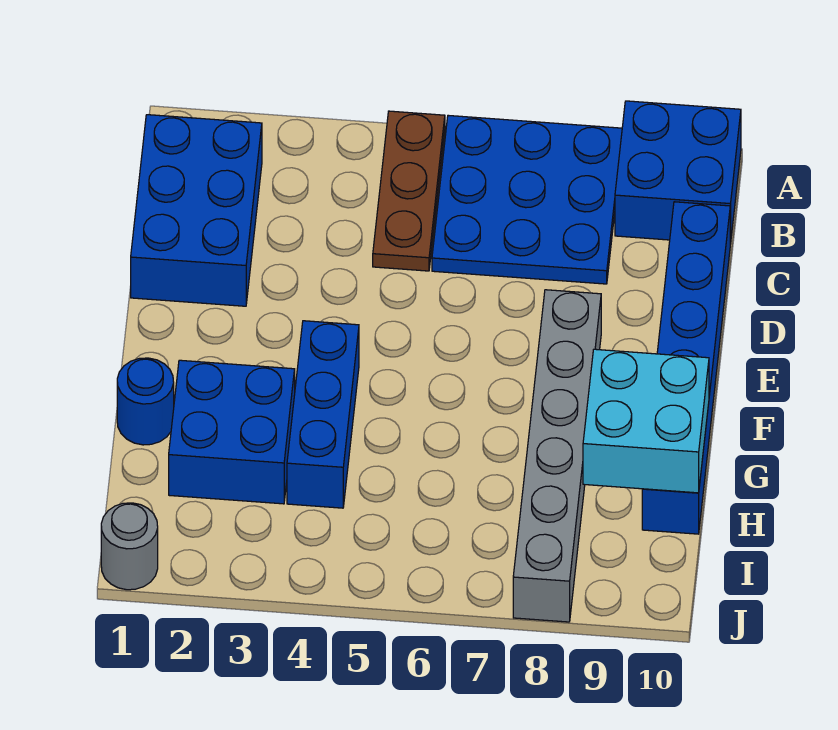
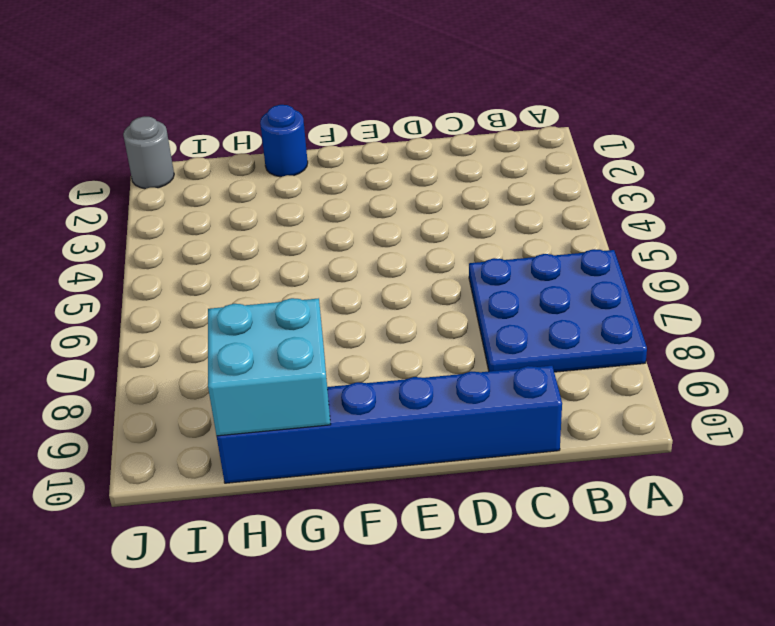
none -> brown plate A5:C5 level 1
none -> blue brick A9:B10 level 1

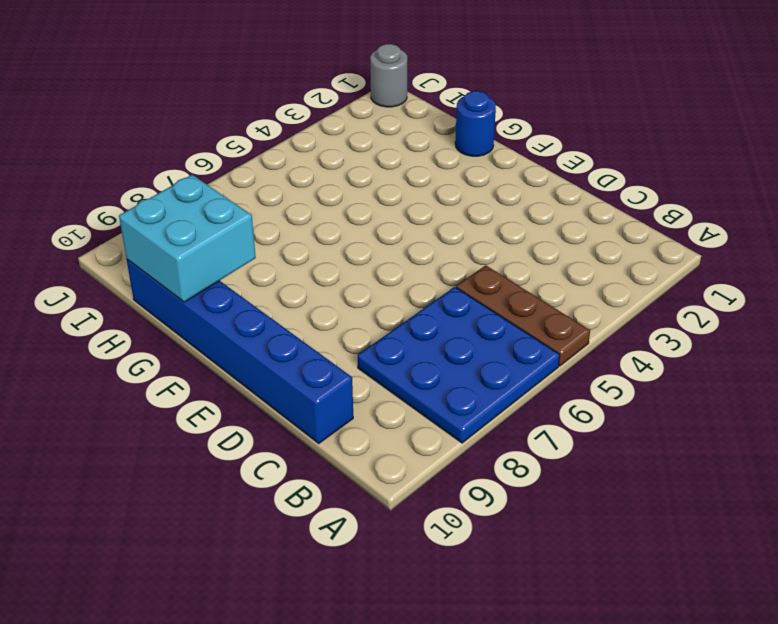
none -> blue brick A9:B10 level 1
none -> blue brick B1:D2 level 1

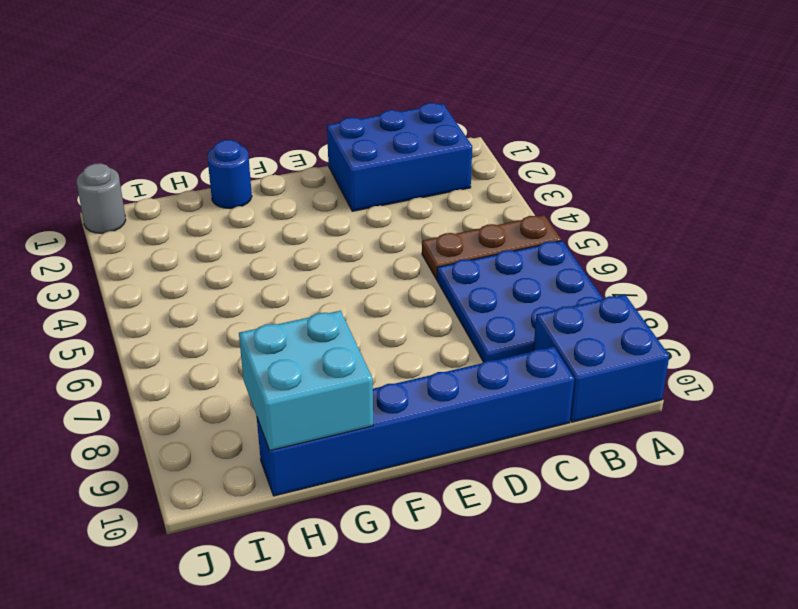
none -> grey brick E8:J8 level 1
none -> blue brick F4:H4 level 1

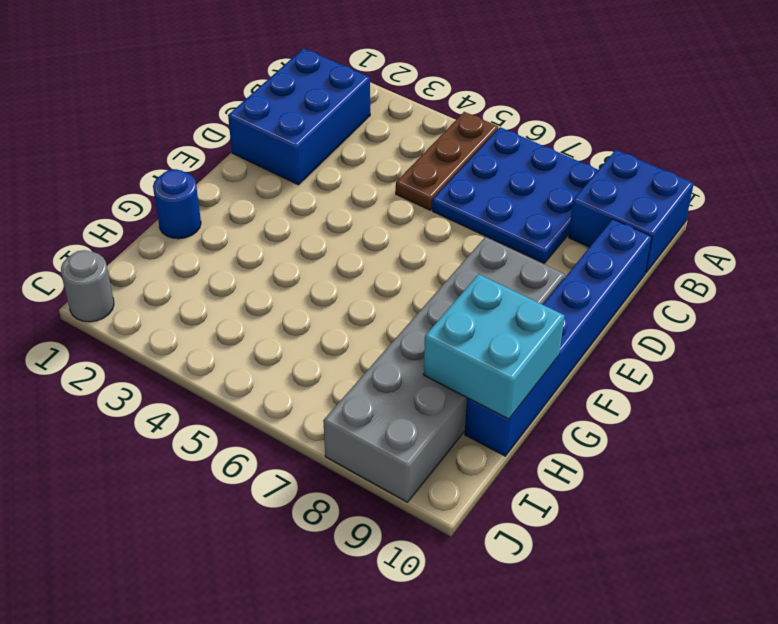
grey brick E8:J9 level 1 -> grey brick E8:J8 level 1
none -> blue brick F4:H4 level 1
none -> blue brick G2:H3 level 1

